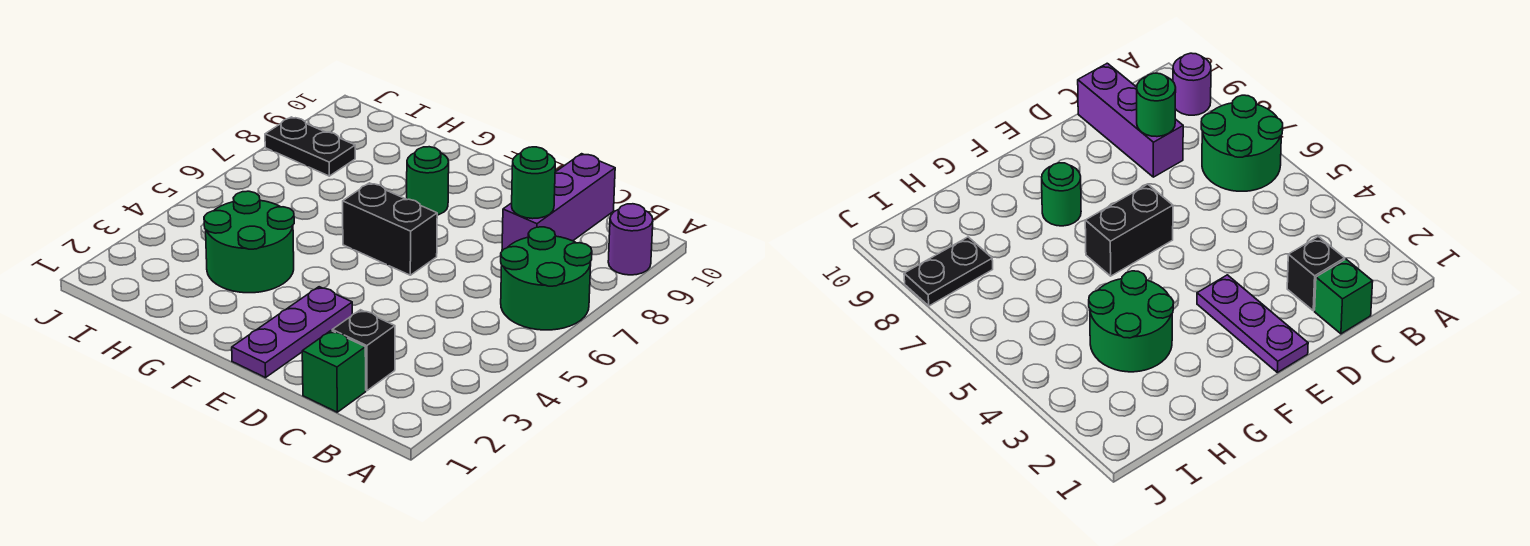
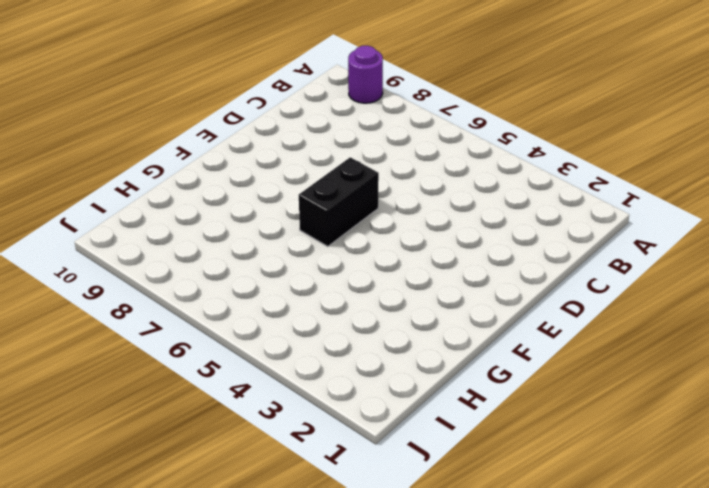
none -> green round brick A6:B7 level 1
none -> green brick C1 level 1

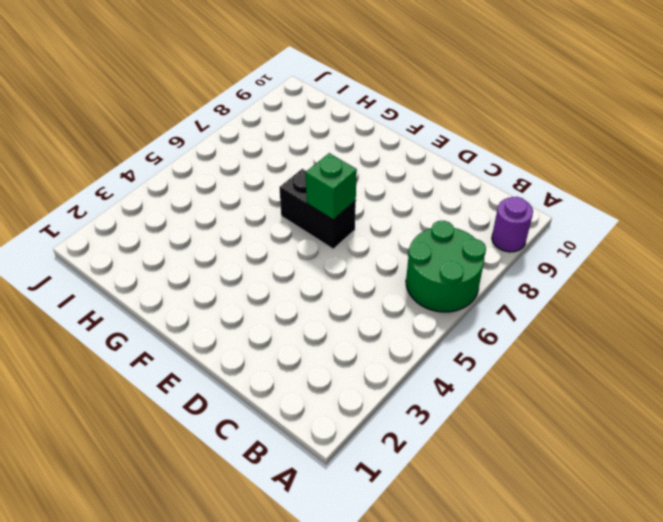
green brick E6 level 2 -> green brick C1 level 1
none -> black brick C2 level 1
none -> purple brick C8:C10 level 1

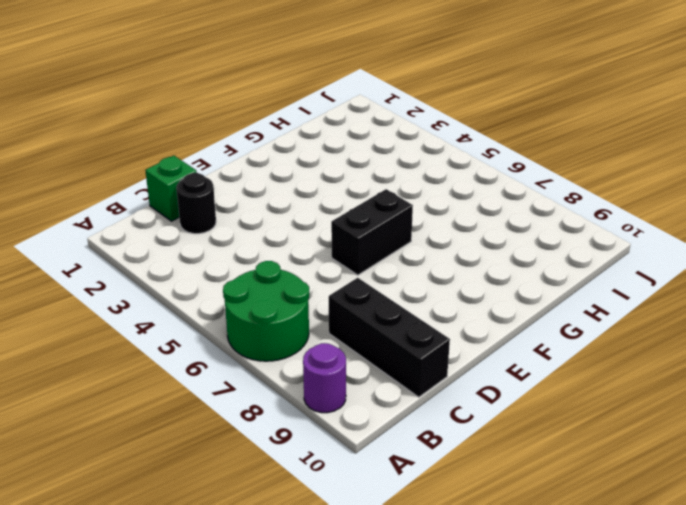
black round brick C2 level 1 -> black brick C2 level 1
black brick C8:C10 level 1 -> purple brick C8:C10 level 1
none -> purple plate E1:E3 level 1
none -> green round brick F8 level 1

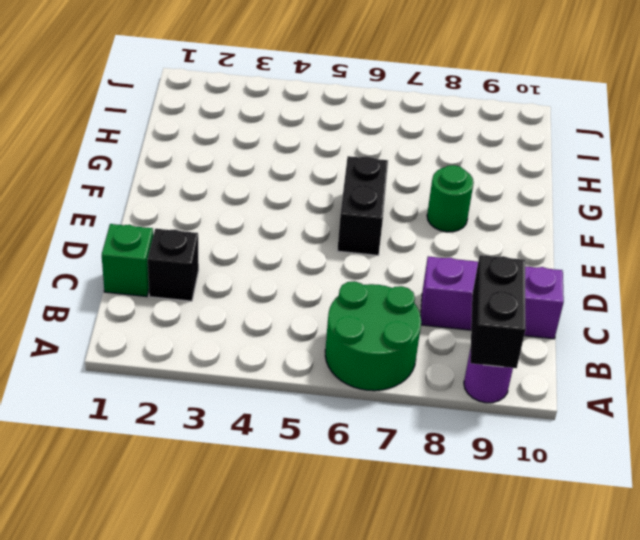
black brick A9:B9 level 2 -> none
none -> purple plate E1:E3 level 1
none -> green round brick G3:H4 level 1

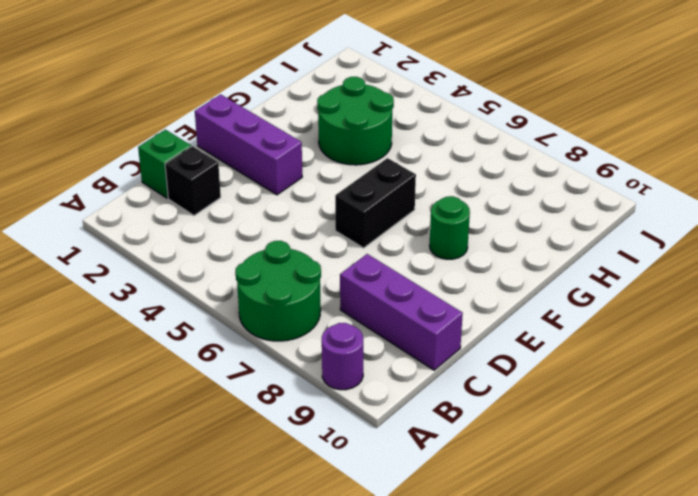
purple brick E1:E3 level 1 -> purple plate E1:E3 level 1
none -> black plate I8:J8 level 1
none -> green round brick C8 level 2

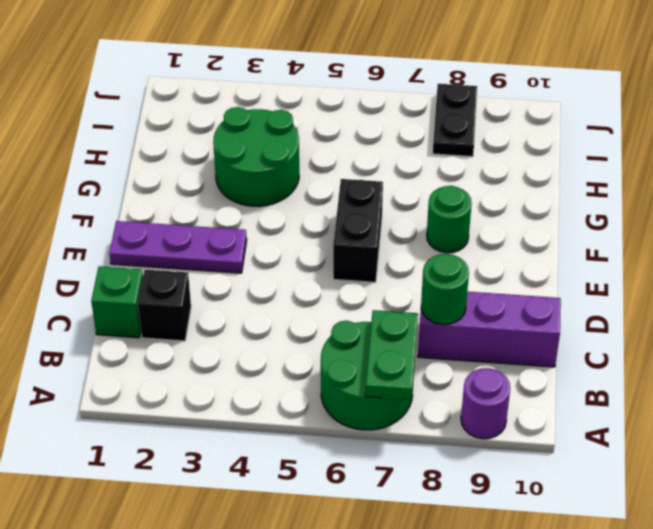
green plate A7:B7 level 2 -> none

